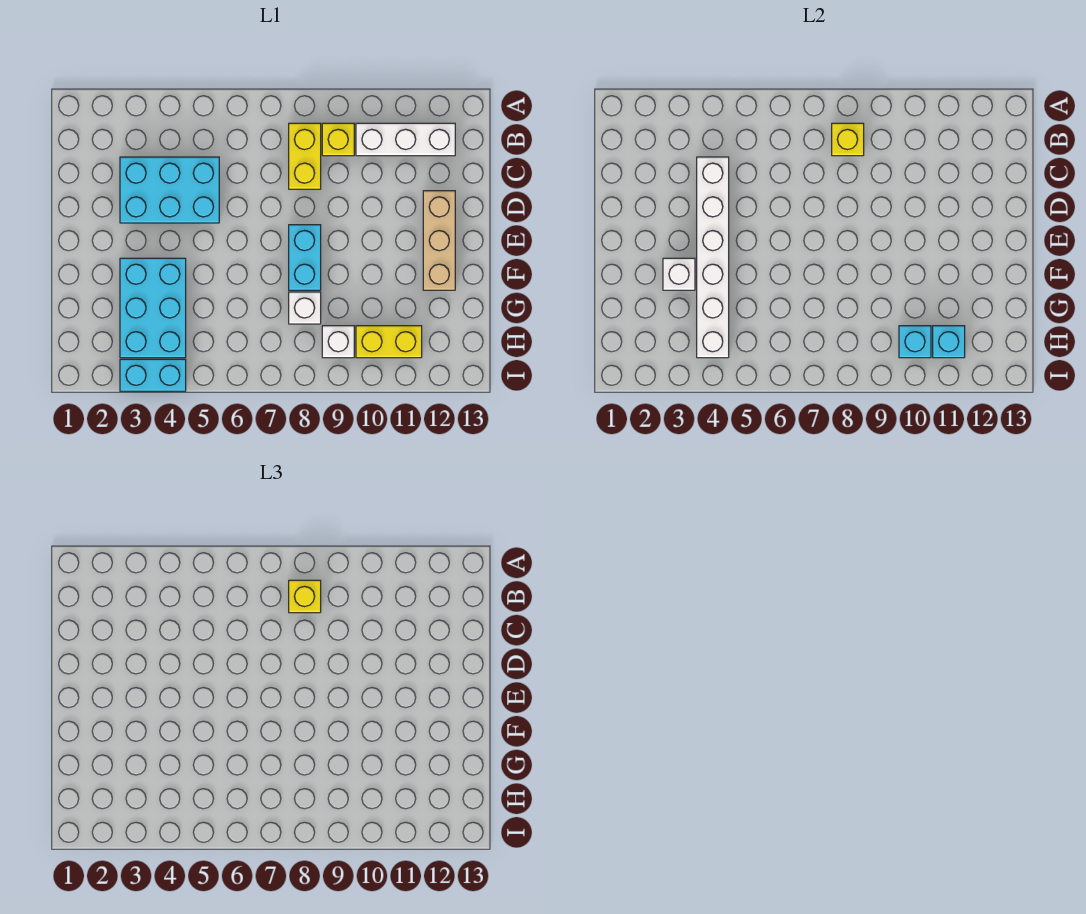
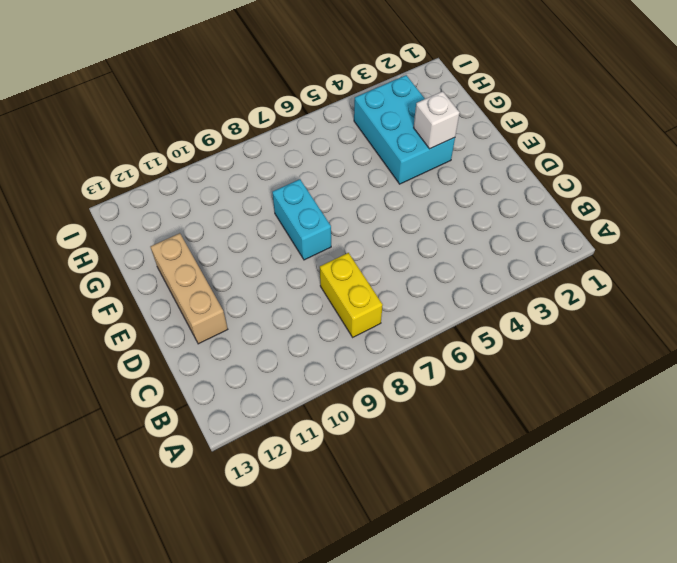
none -> yellow brick B9 level 1
none -> white brick B10:B12 level 1
none -> cyan brick C3:D5 level 1

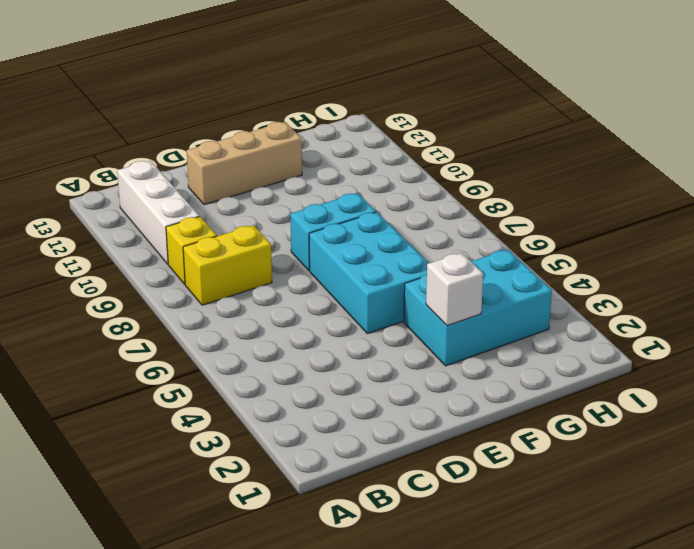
cyan brick E5:F7 level 1 -> cyan brick C3:D5 level 1
none -> white brick G8 level 1
none -> white brick H9 level 1
none -> yellow brick H10:H11 level 1

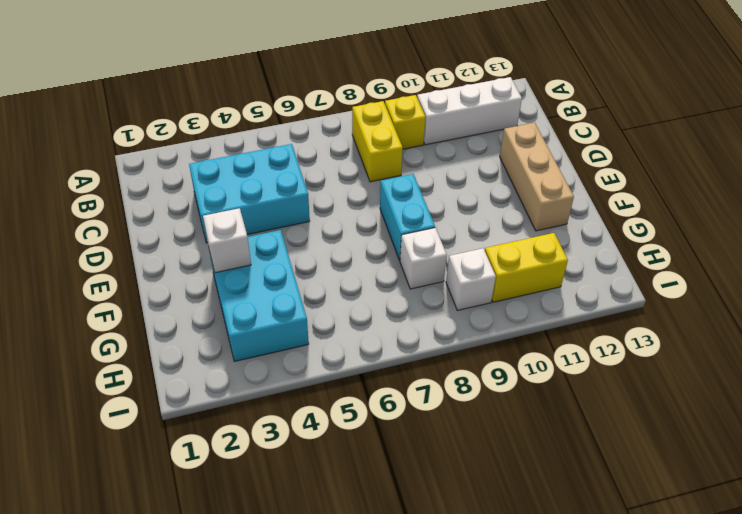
none -> cyan brick I3:I4 level 1
none -> yellow brick B8 level 2
none -> white brick C4:H4 level 2

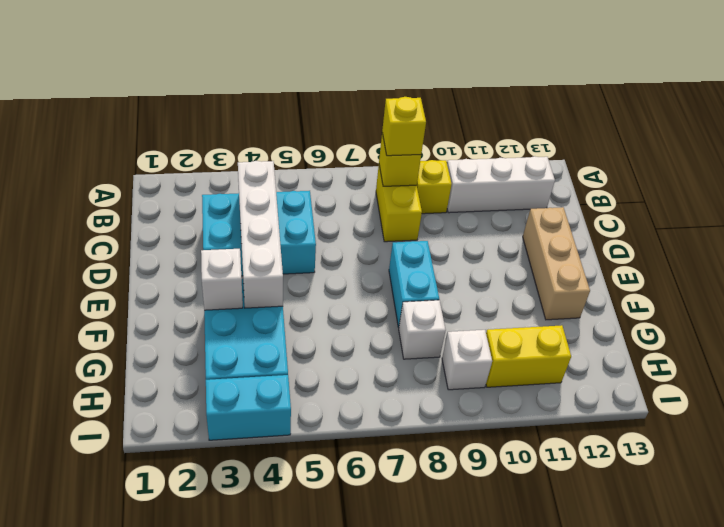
white brick C4:F4 level 2 -> white brick C4:H4 level 2
none -> cyan brick H10 level 2
none -> cyan brick H11 level 2

